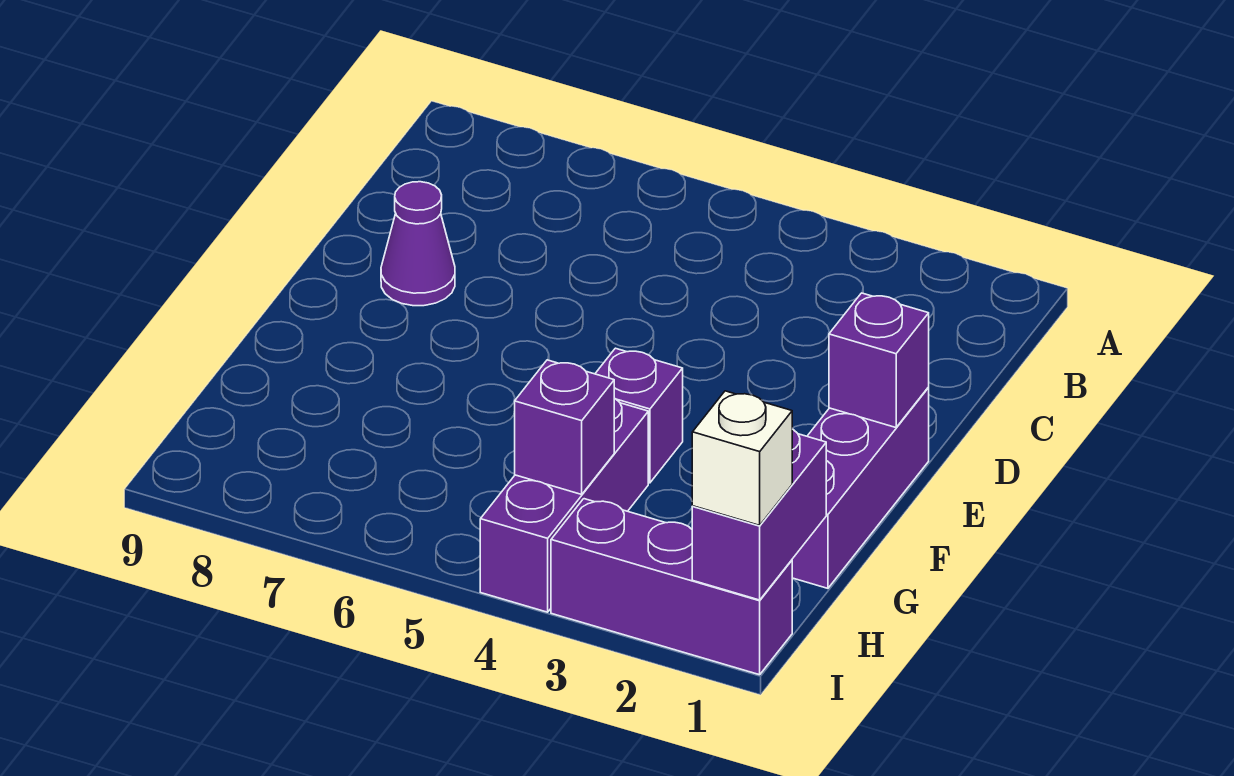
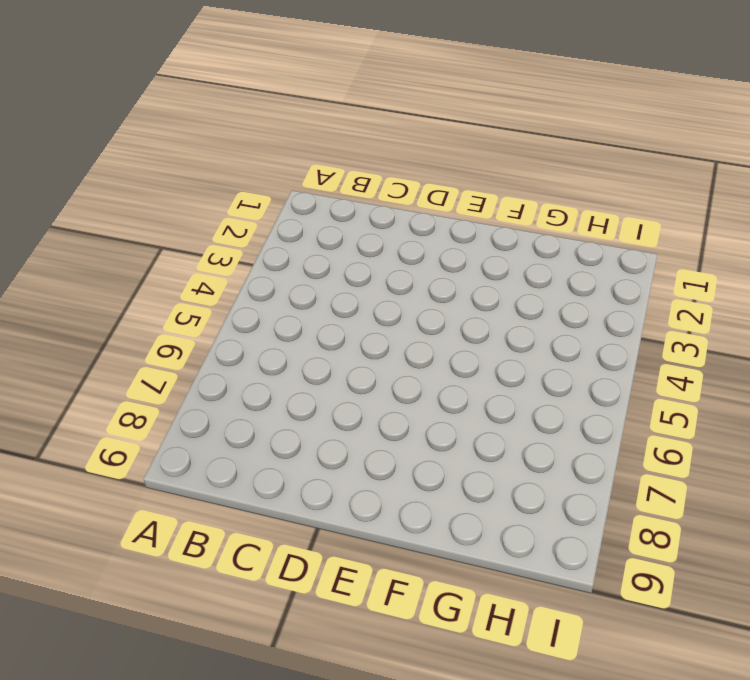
none -> purple cone D8 level 1
none -> purple brick E1:G1 level 1

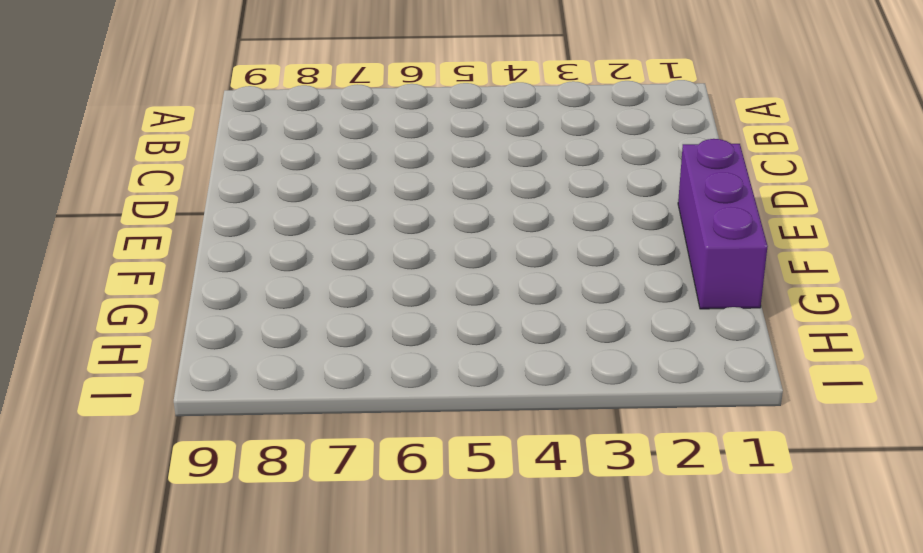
none -> purple cone D8 level 1
none -> purple brick F4 level 1

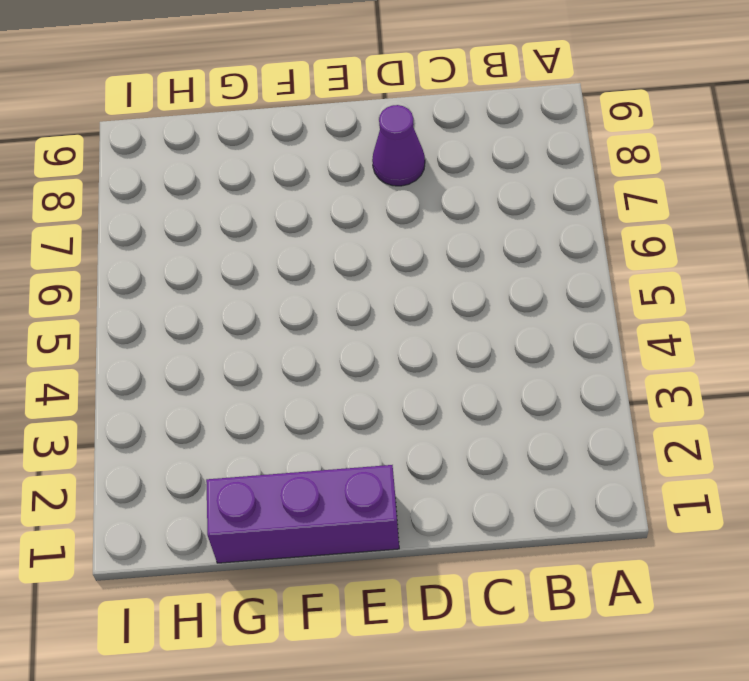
none -> purple brick F4 level 1
none -> purple brick G4:I4 level 1

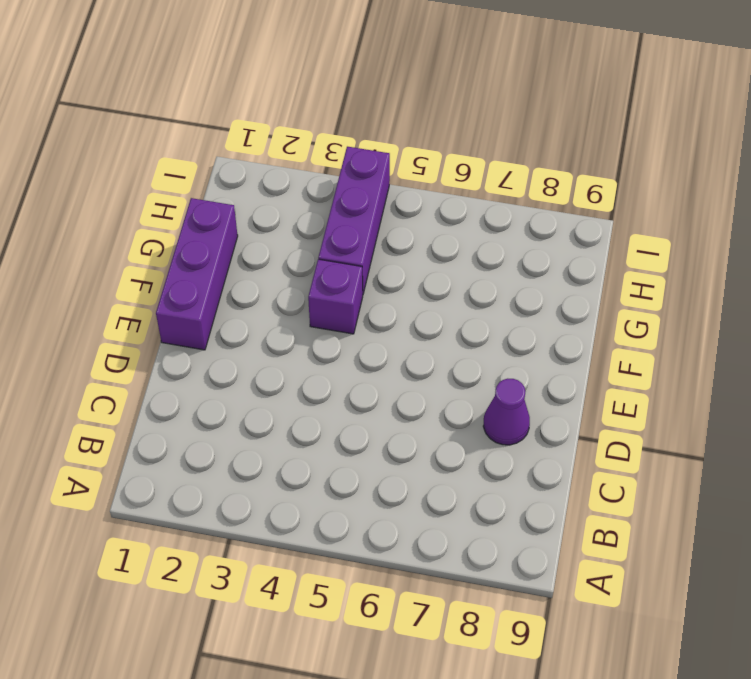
none -> purple brick I1:I3 level 1
none -> purple brick E1 level 2

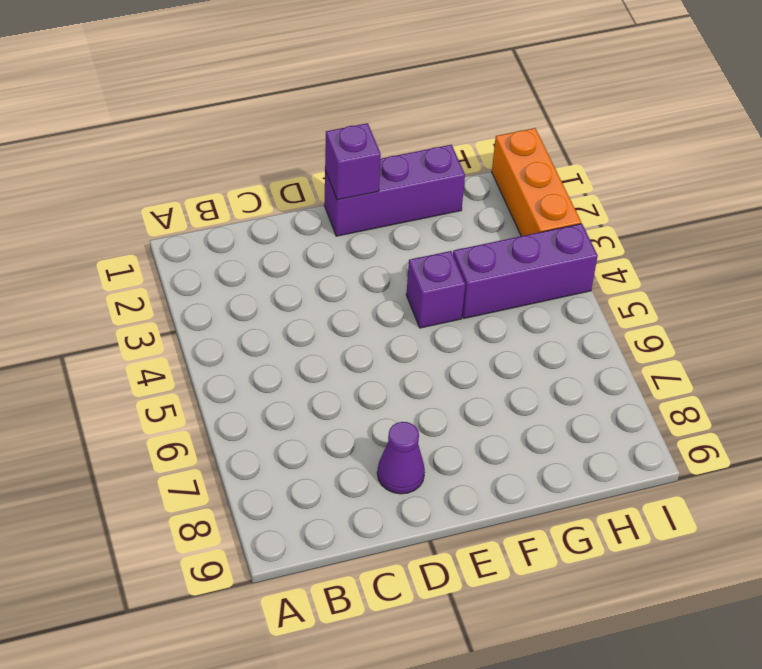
orange brick I1:I3 level 1 -> purple brick I1:I3 level 1
none -> purple brick H1:I1 level 2
none -> purple brick H4 level 2

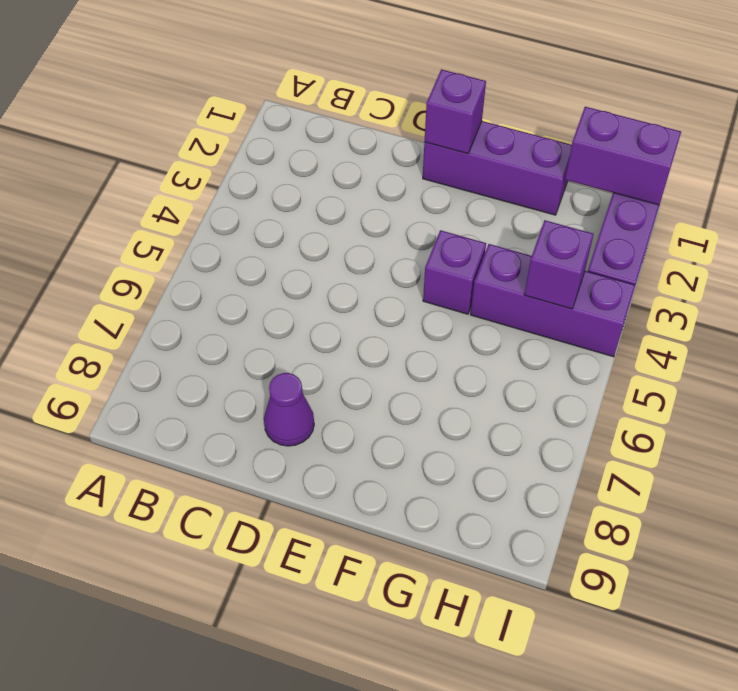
none -> white brick I1 level 3

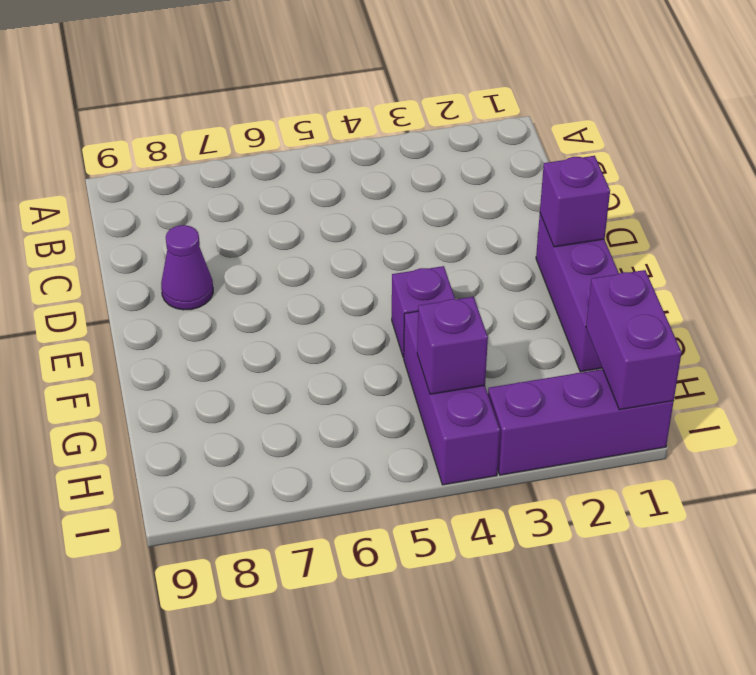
none -> white brick I1 level 3

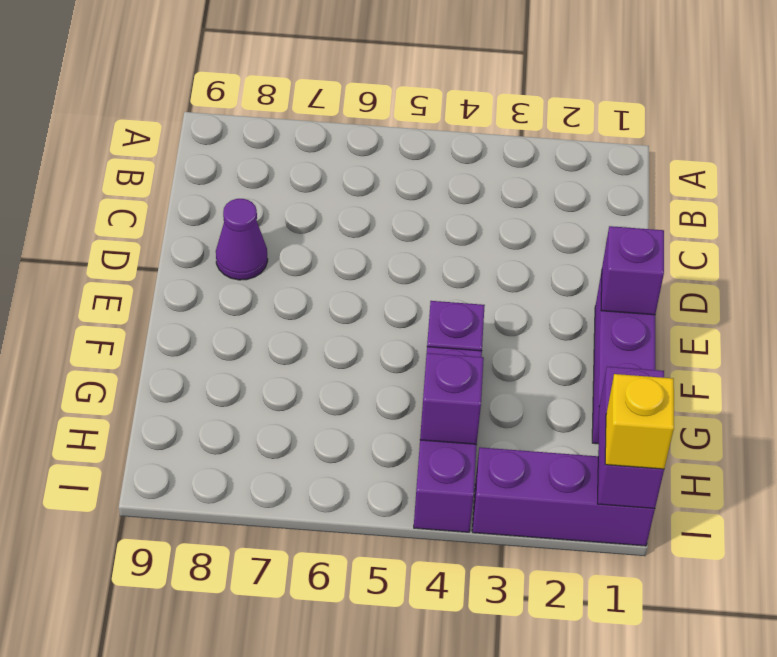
yellow brick I1 level 3 -> white brick I1 level 3

